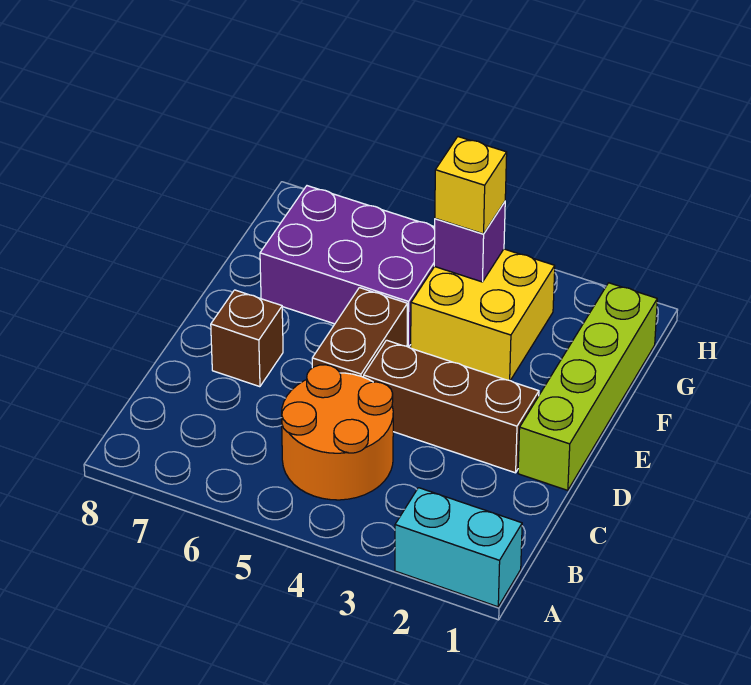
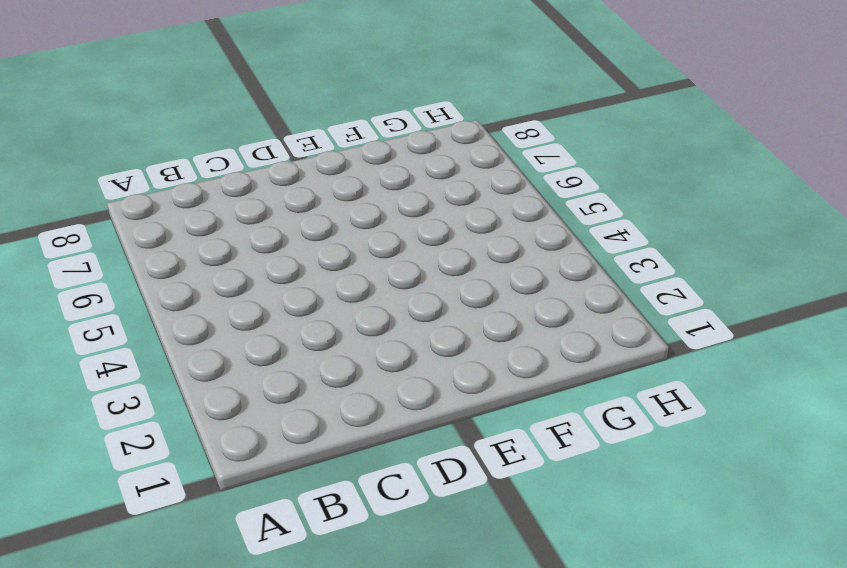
none -> cyan brick A1:A2 level 1
none -> orange round brick B4:C5 level 1

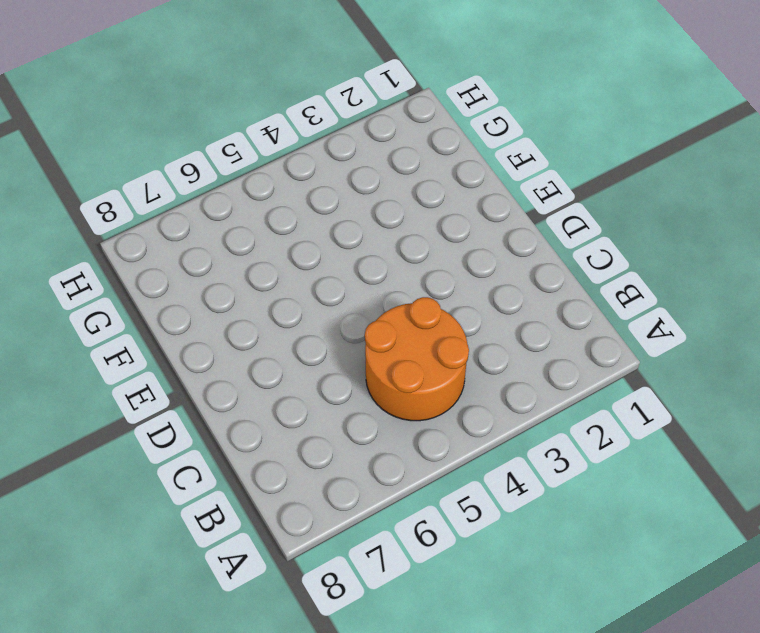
none -> cyan brick A1:A2 level 1
none -> lime brick D1:G1 level 1

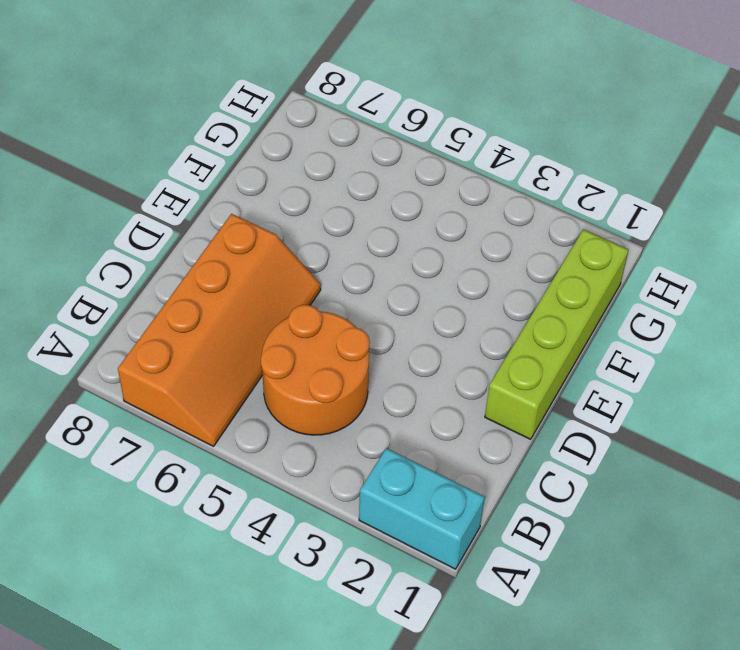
orange slope A6:D7 level 1 top 7 -> brown brick D7 level 1
none -> brown brick D2:D4 level 1
none -> brown brick D5:E5 level 1

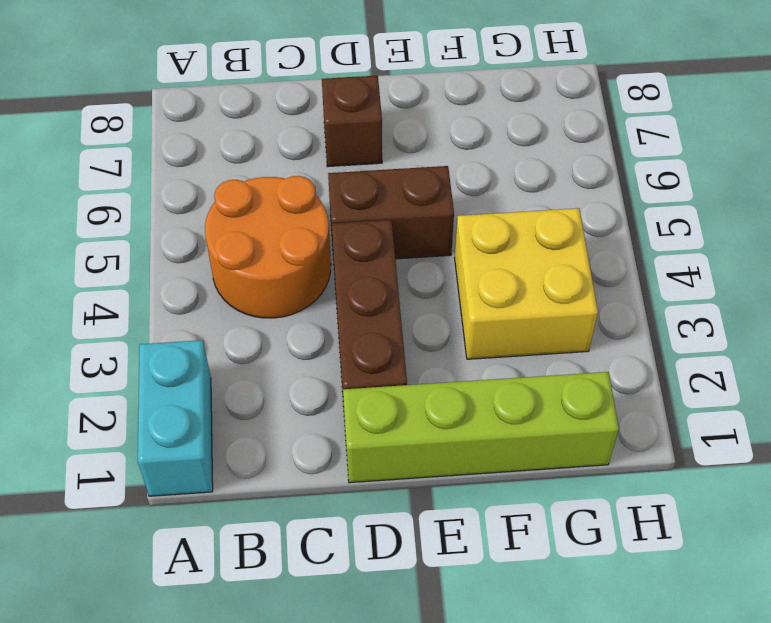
none -> purple brick F5:G7 level 1
none -> purple brick G4 level 2

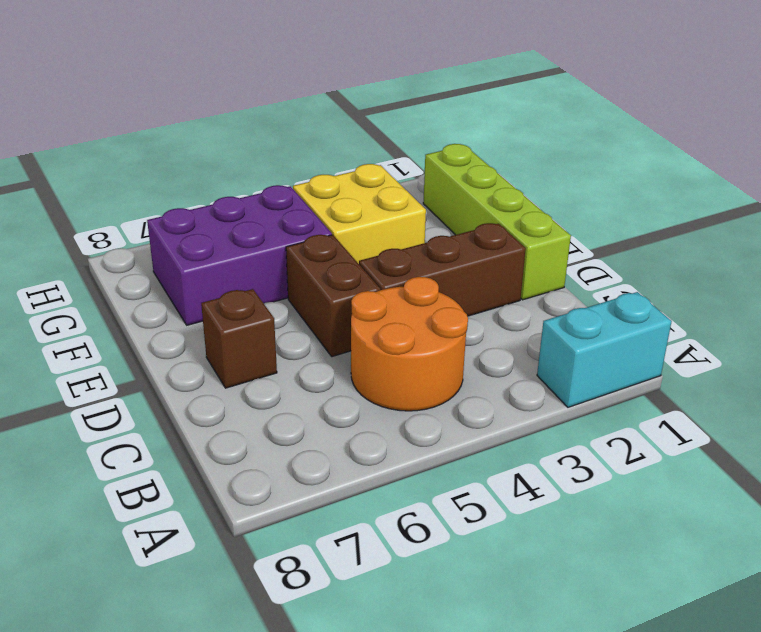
none -> purple brick G4 level 2
none -> yellow brick G4 level 3

